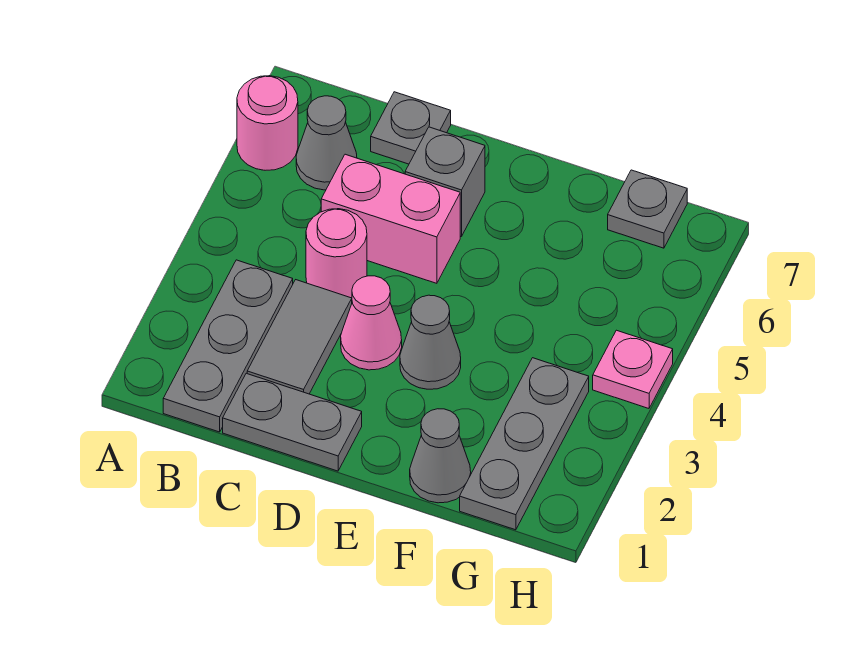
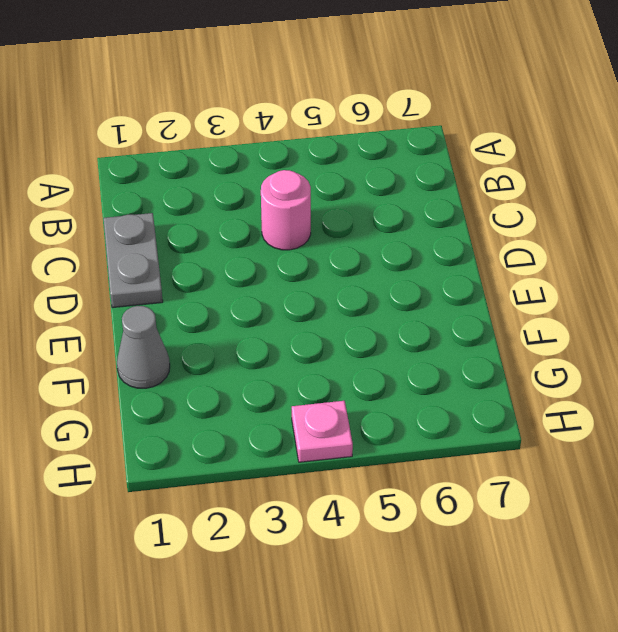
none -> pink round brick A6 level 1
none -> grey plate B1:B3 level 1
none -> grey cone B6 level 1

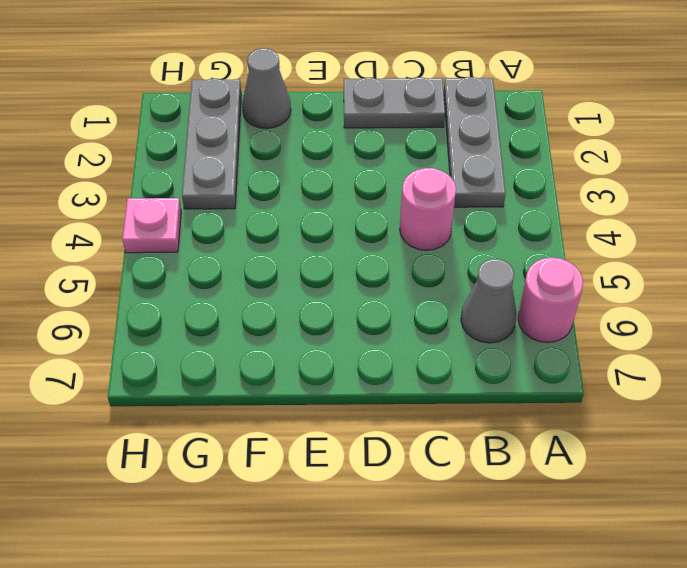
none -> grey tile C2:C3 level 1
none -> pink brick C5:D5 level 1
none -> grey plate C7 level 1

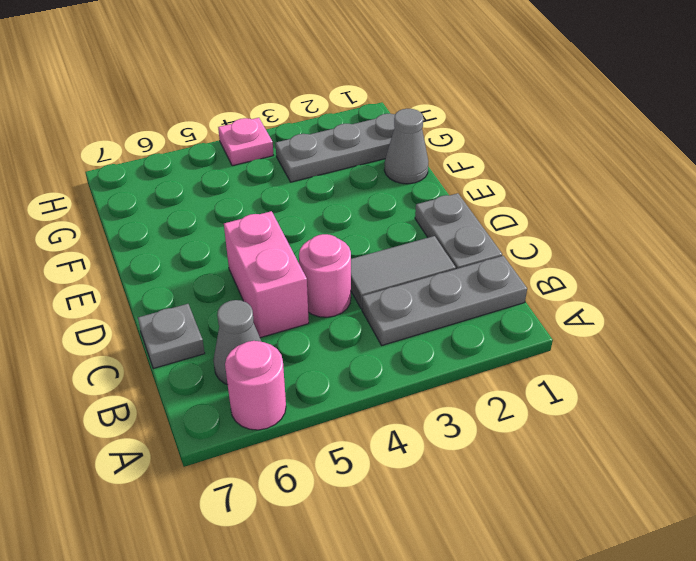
none -> pink cone D3 level 1
none -> grey brick D6 level 1
none -> grey cone E3 level 1

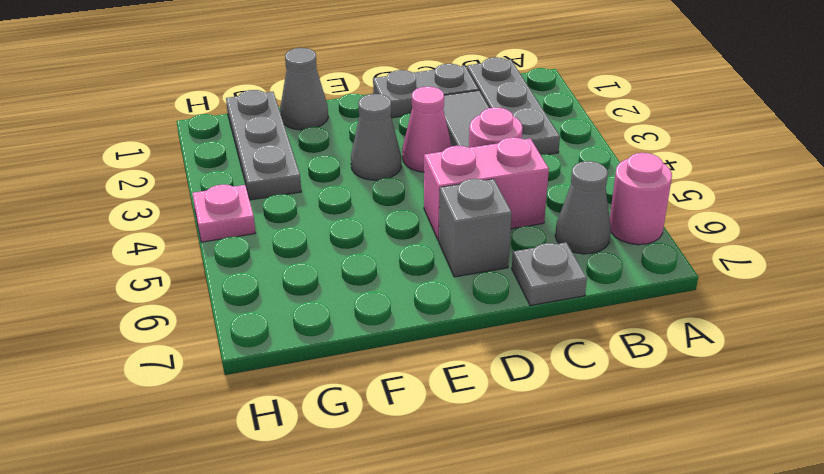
none -> grey plate G7 level 1

